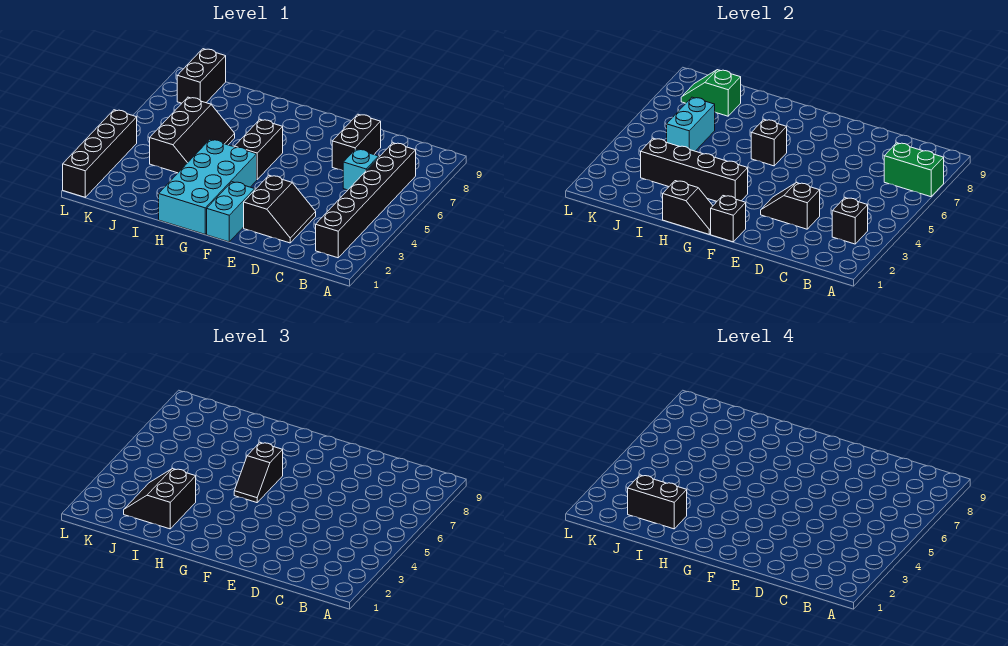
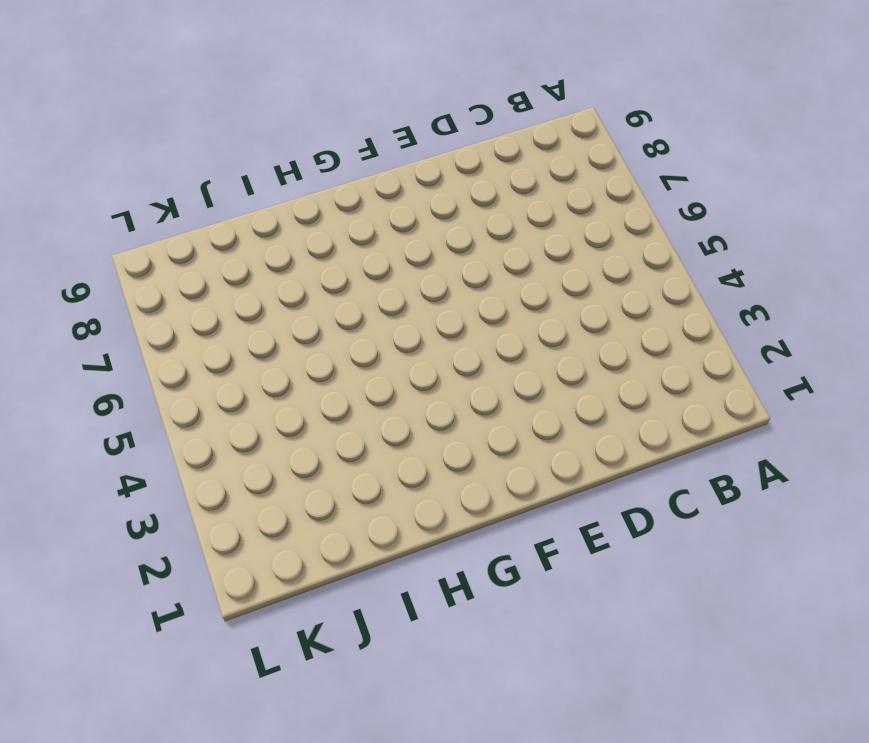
none -> black brick B2:B7 level 1
none -> cyan brick C6 level 1
none -> black slope D2:E3 level 1 top E

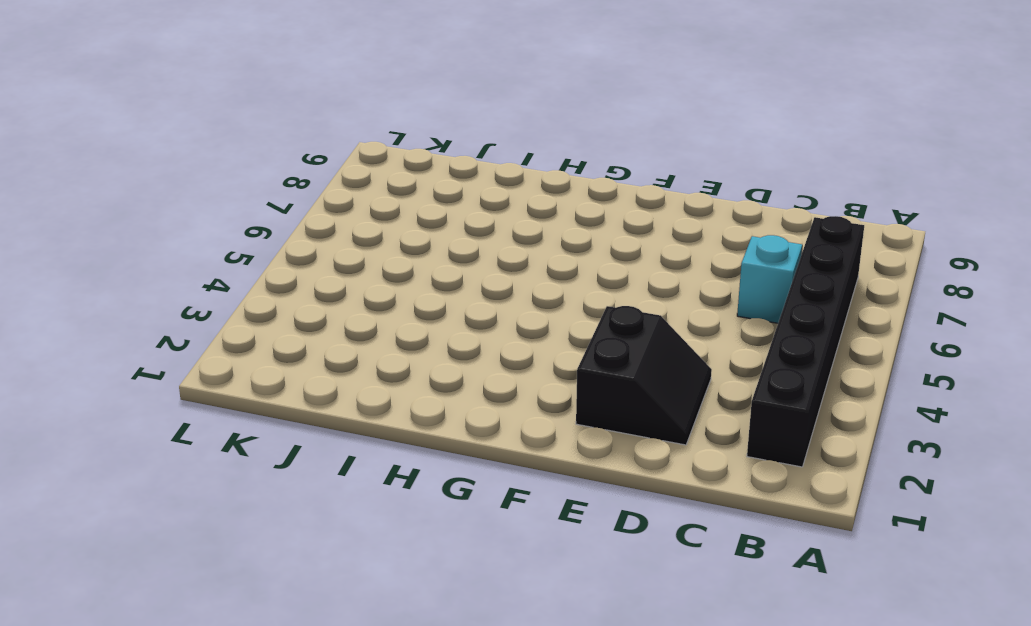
none -> black brick D7:D8 level 1
none -> cyan brick F1:F2 level 1
none -> cyan brick G1:H4 level 1

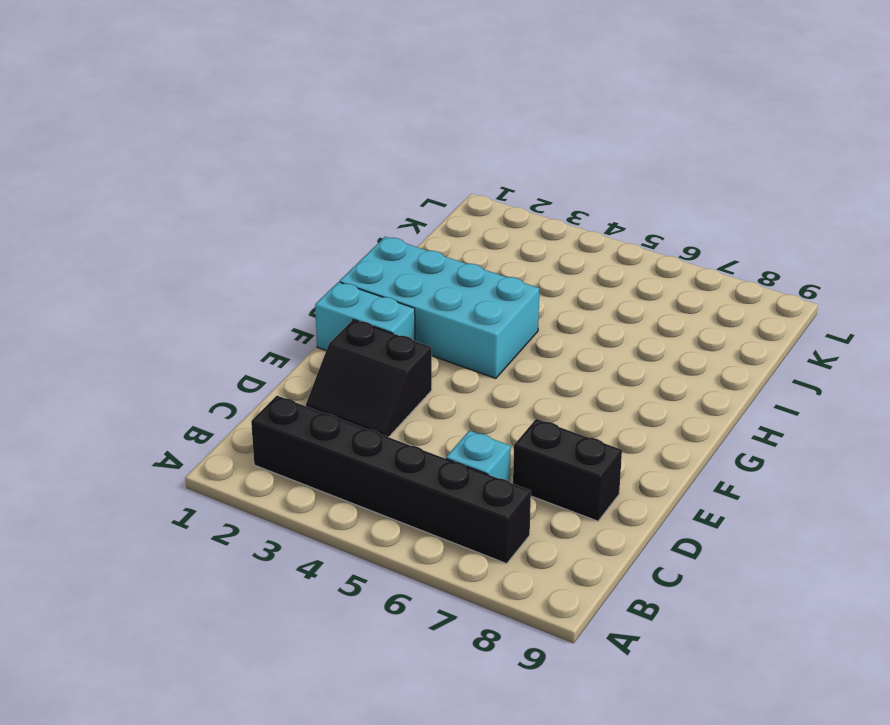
none -> black brick G5:G6 level 1
none -> black slope I4:J6 level 1 top J
none -> black brick K8:K9 level 1

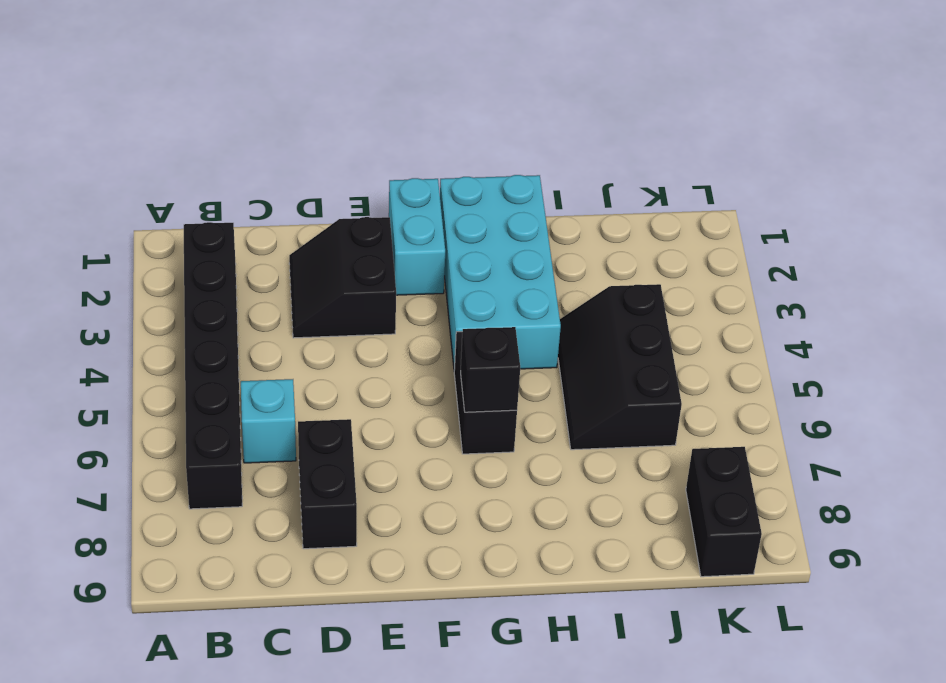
none -> black brick L1:L4 level 1
none -> green brick A7:B7 level 2
none -> black brick B3 level 2

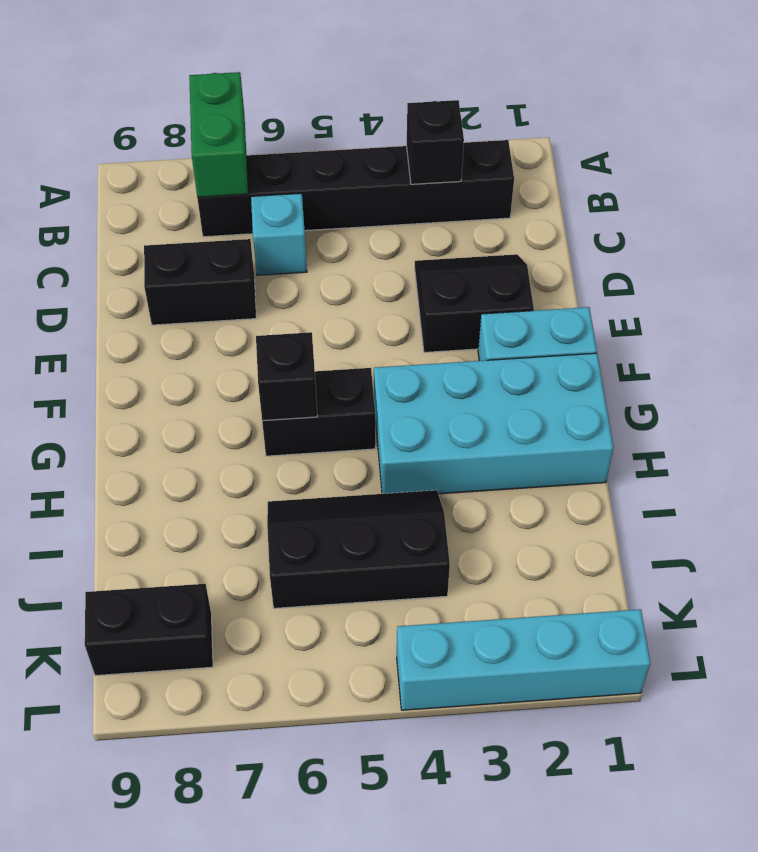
cyan brick L1:L4 level 1 -> black brick L1:L4 level 1
none -> black slope D3:E3 level 2 top D
none -> black brick F1 level 2
none -> black slope G1:H1 level 2 top H

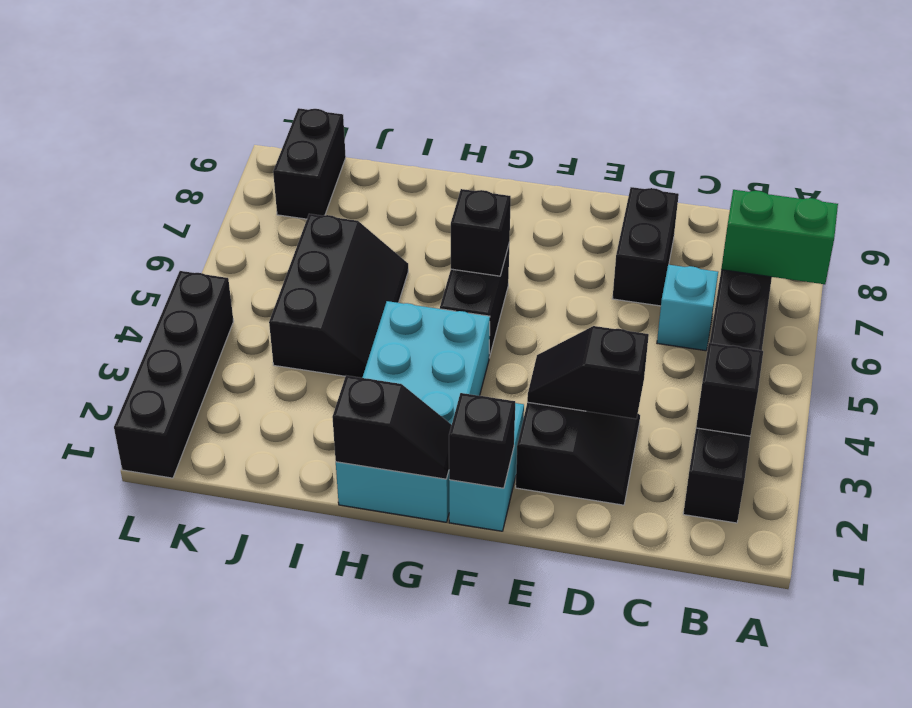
none -> black brick G3:J3 level 2
none -> cyan brick J5:J6 level 2
none -> green slope J8:K8 level 2 top J

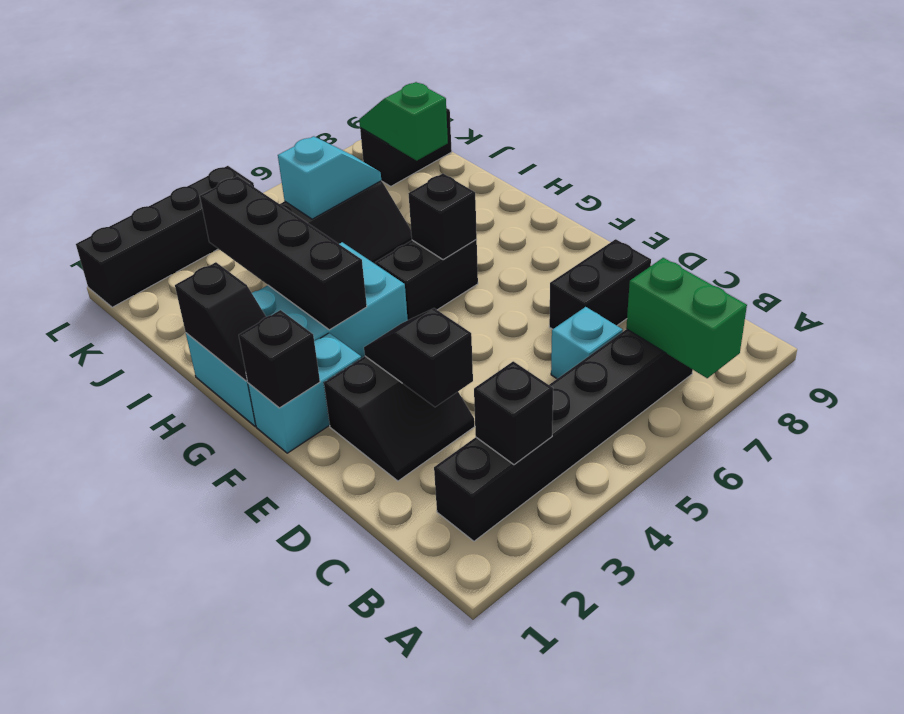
cyan slope J5:J6 level 2 top 5 -> cyan brick J5:J6 level 2
none -> black slope G5:G6 level 3 top 6
none -> black slope I2:J3 level 3 top I
none -> black brick I2:J2 level 4

